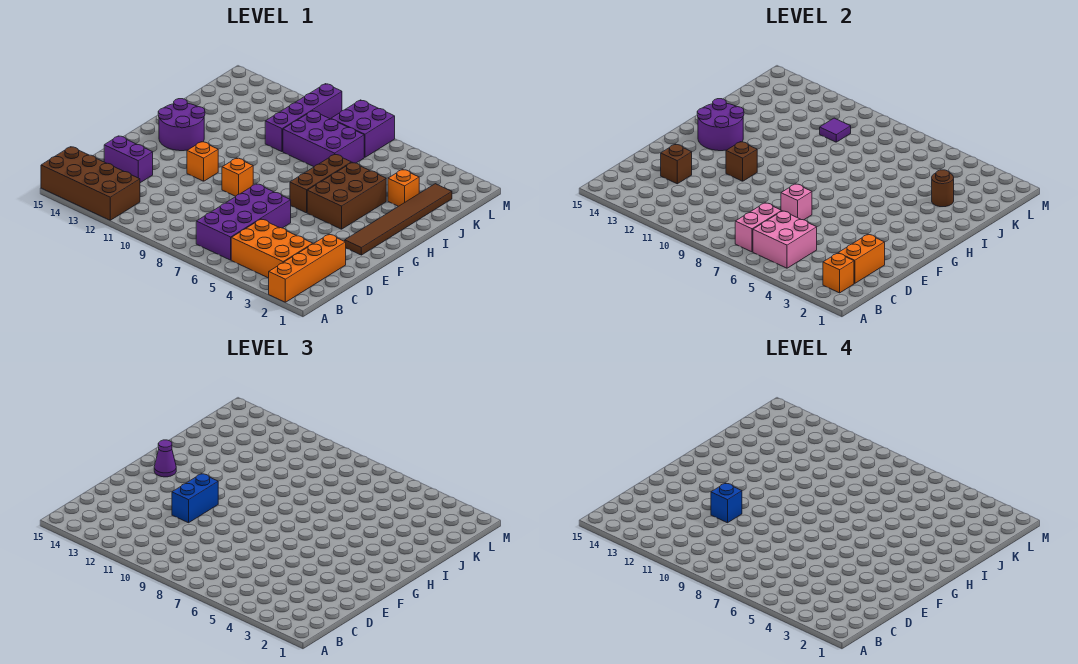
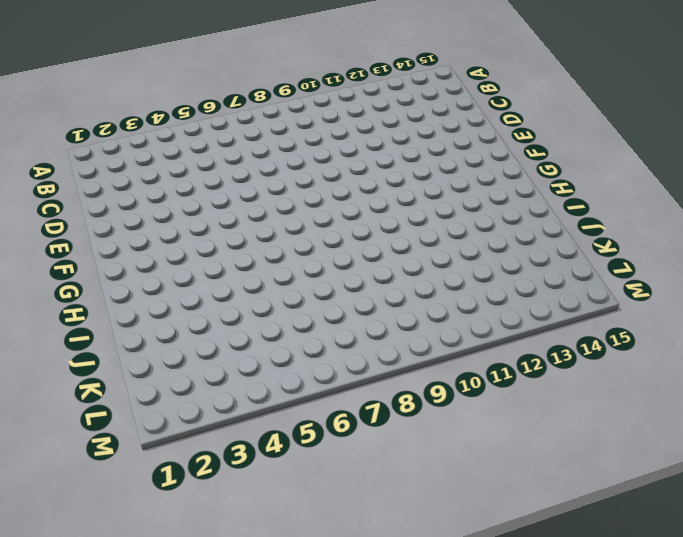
none -> orange brick A2:D2 level 1
none -> brown brick A12:B15 level 1
none -> orange brick B3:C5 level 1

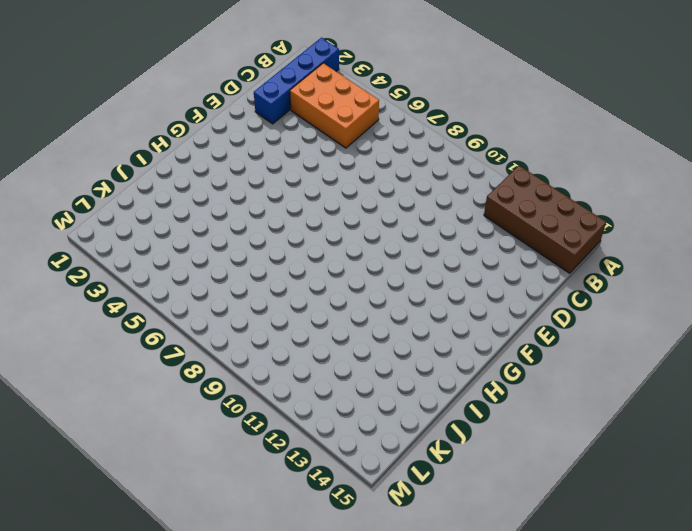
blue brick A2:D2 level 1 -> orange brick A2:D2 level 1
none -> purple brick B6:E7 level 1
none -> purple brick D13:D14 level 1
none -> brown tile F2:K2 level 1

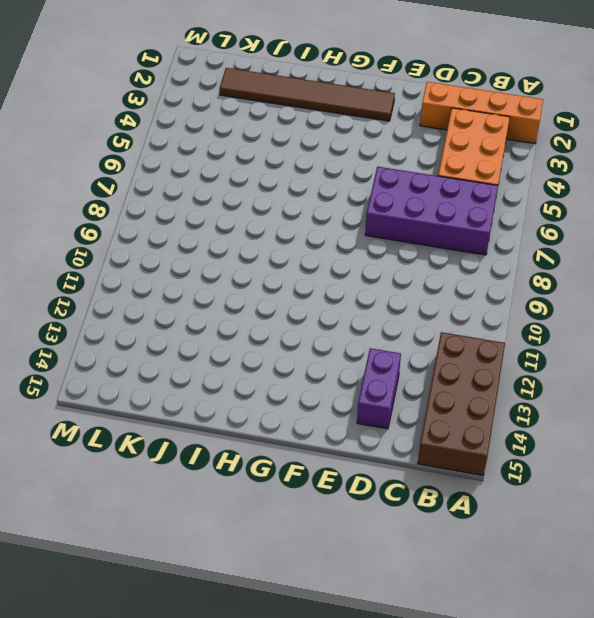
none -> orange brick F9 level 1
none -> orange brick F11 level 1
none -> brown brick G4:I5 level 1

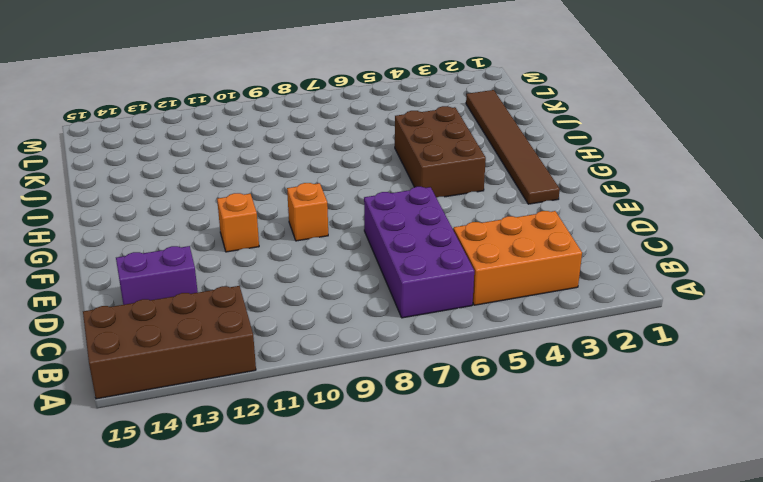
none -> orange brick A2:D2 level 1
none -> brown brick G6:I6 level 1
none -> purple round brick G13:H14 level 1

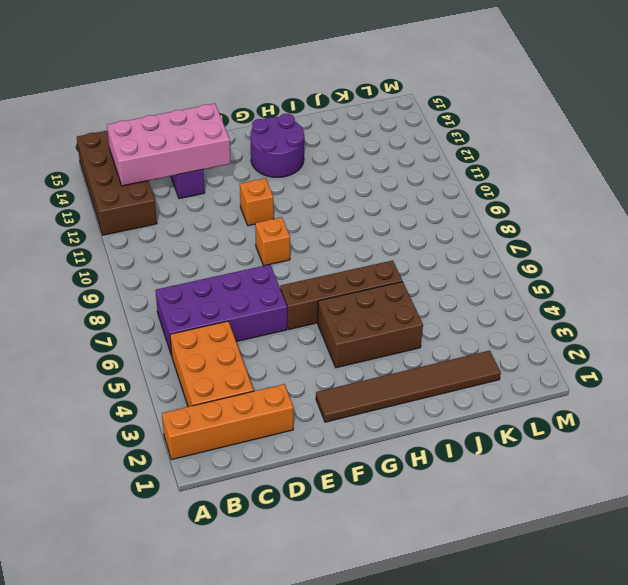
pink brick B13:E14 level 2 -> brown brick D13 level 2
brown brick F6:I6 level 1 -> brown brick G6:I6 level 1
none -> orange brick J3 level 1
none -> purple brick J7:K9 level 1
none -> purple brick J10:M10 level 1

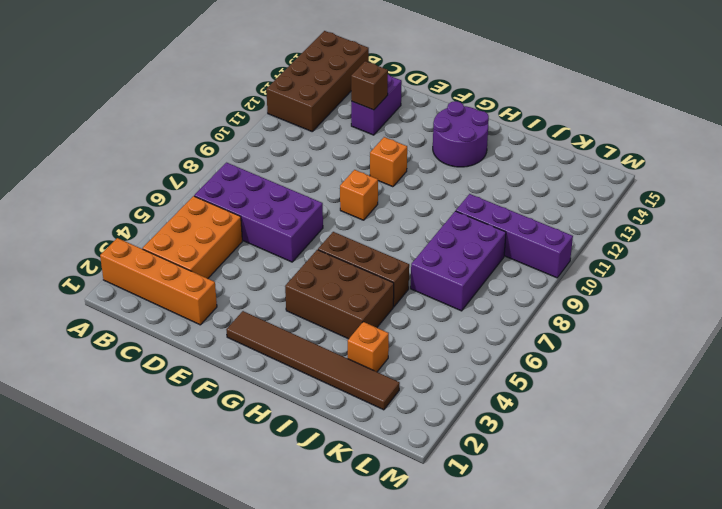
none -> purple brick L7:M8 level 1
none -> orange brick B2 level 2
none -> pink brick B5:C6 level 2

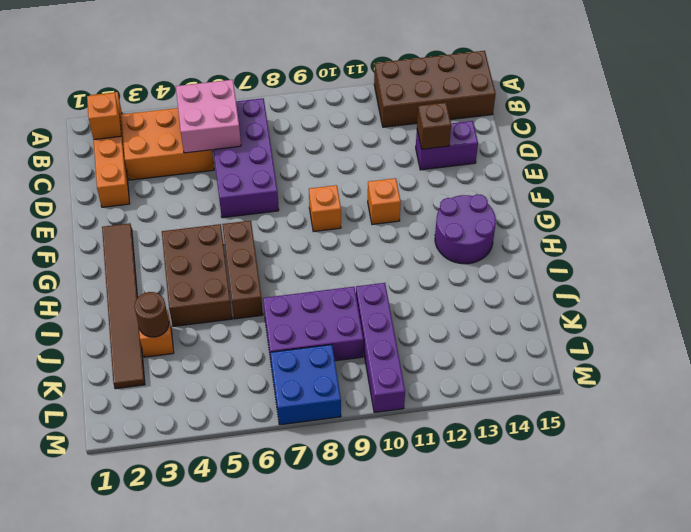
blue brick L7:M8 level 1 -> purple brick L7:M8 level 1
none -> pink brick B7:C7 level 2
none -> orange brick C2:D2 level 2
none -> pink brick E7 level 2

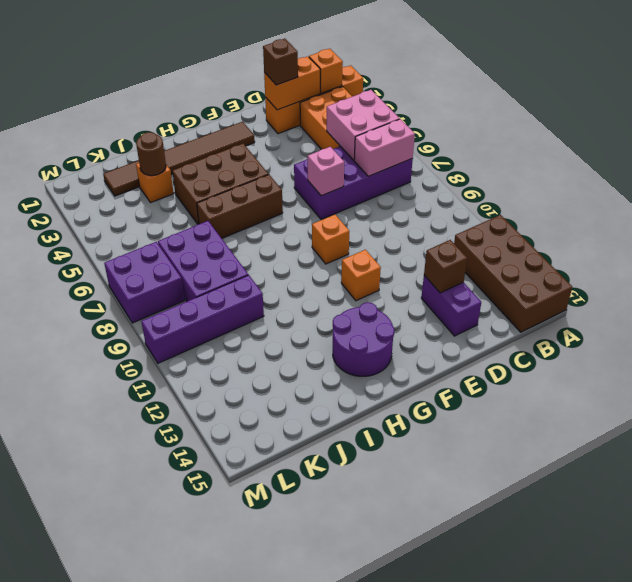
brown brick D2 level 3 -> brown brick F11 level 2
none -> purple round brick G13:H14 level 2
none -> purple tile K10 level 2
none -> blue brick E11:F11 level 3

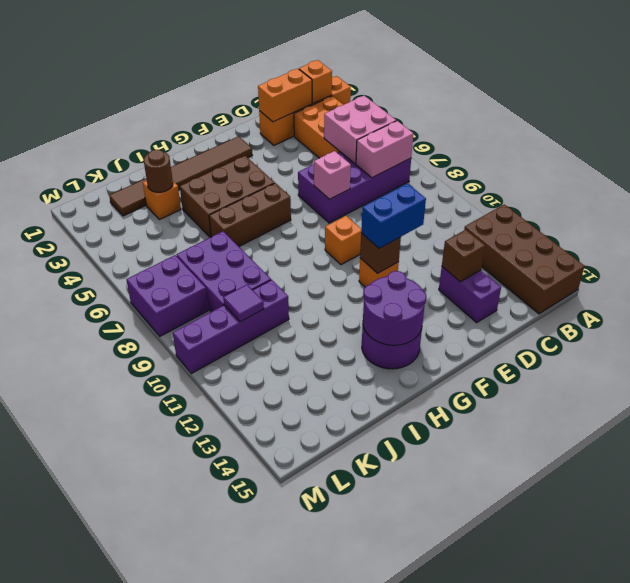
none -> purple cone G14 level 3
none -> blue brick E11 level 4

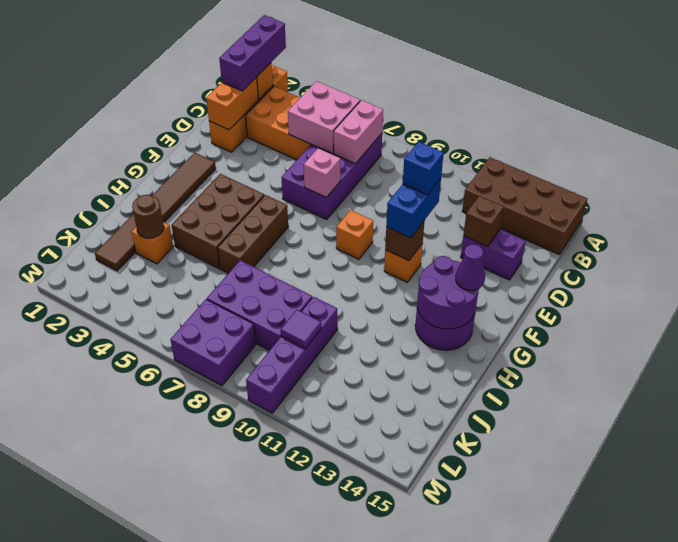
purple brick A2:C2 level 3 -> none

